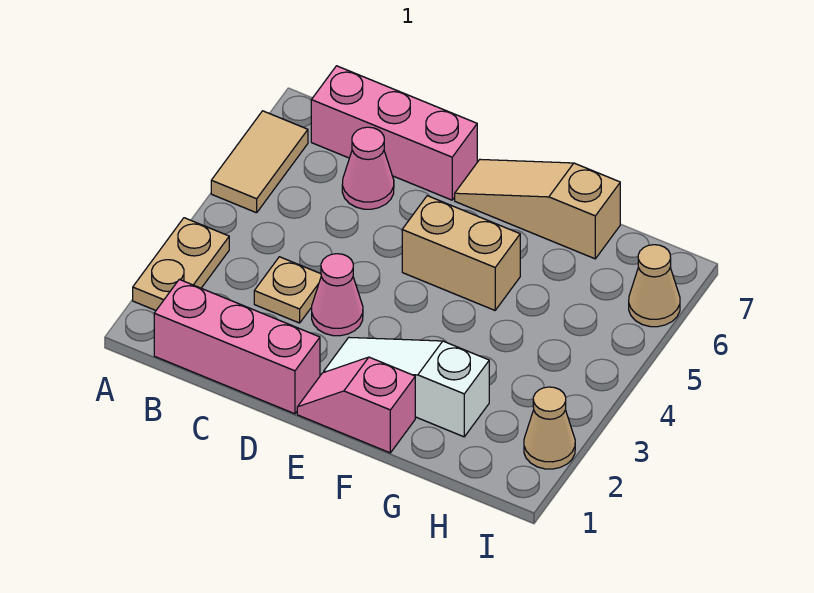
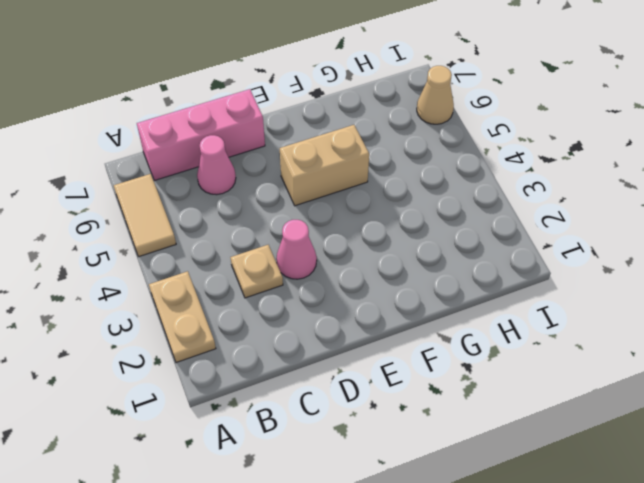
none -> pink brick B1:D1 level 1
none -> pink slope E1:F1 level 1 top F
none -> white slope E2:G2 level 1 top G

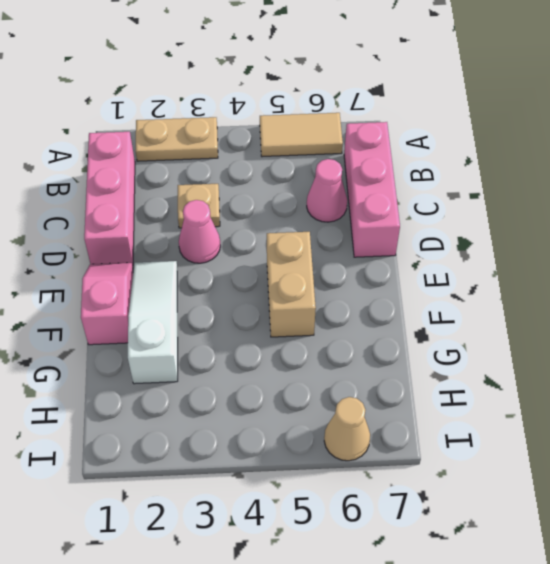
none -> tan slope E7:G7 level 1 top G
none -> tan cone I2 level 1

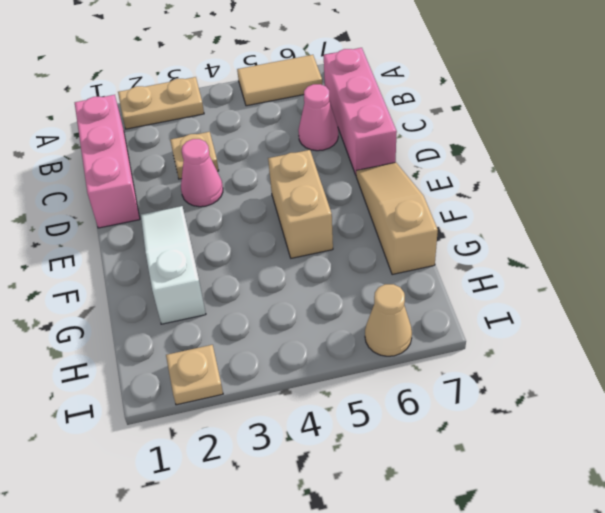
tan plate I2 level 1 -> tan cone I2 level 1
none -> pink slope E1:F1 level 1 top F

